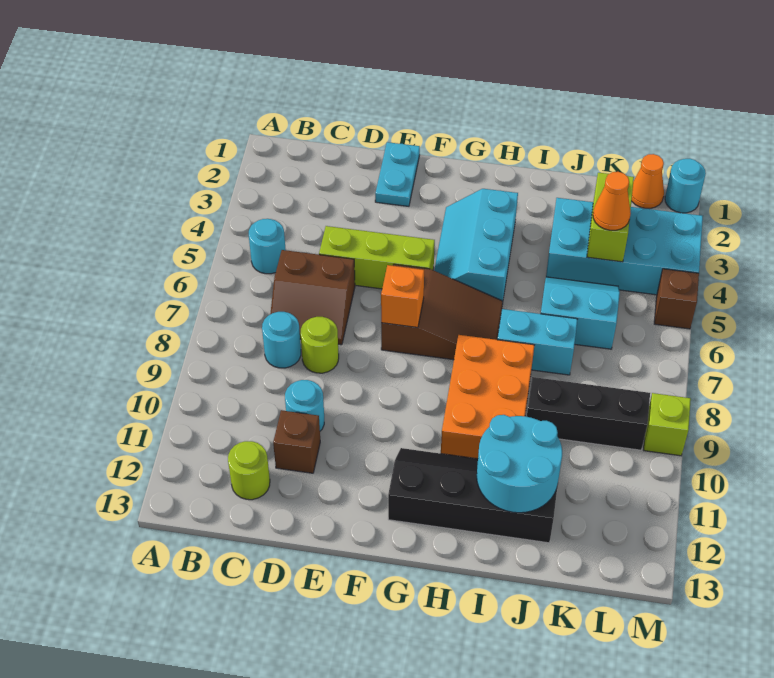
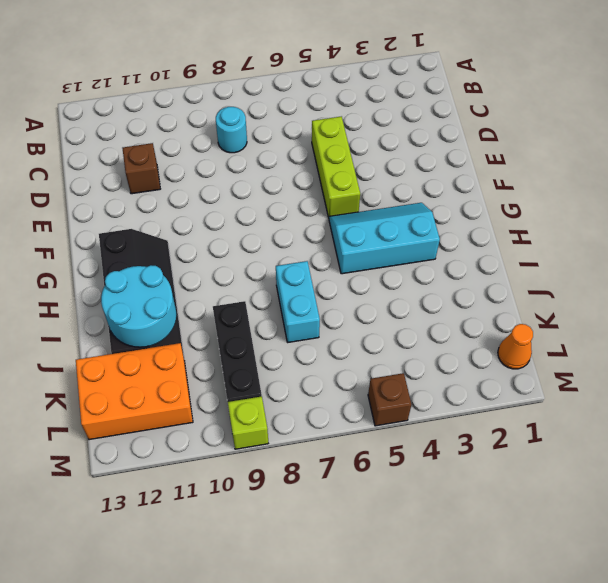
orange brick K11:L13 level 1 -> orange brick H8:I10 level 1
none -> cyan round brick B5 level 1
none -> brown slope C6:D7 level 1 top 6
none -> lime round brick C12 level 1

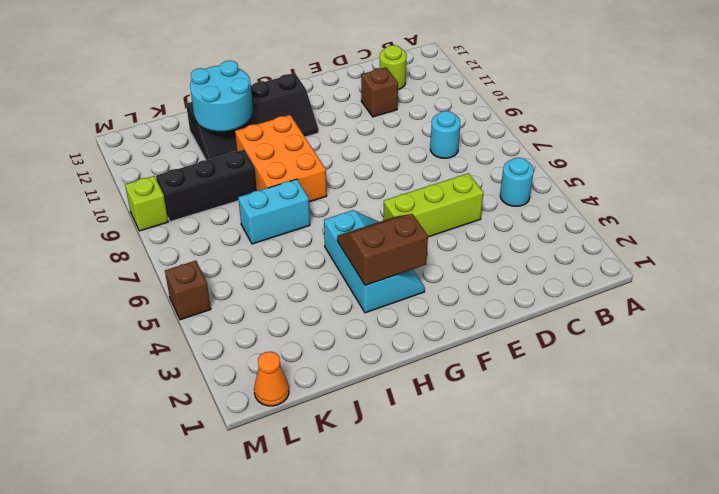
brown slope G3:H4 level 2 top 3 -> brown slope C6:D7 level 1 top 6
none -> lime round brick D8 level 1
none -> cyan round brick D10 level 1
none -> cyan plate E1:E2 level 1

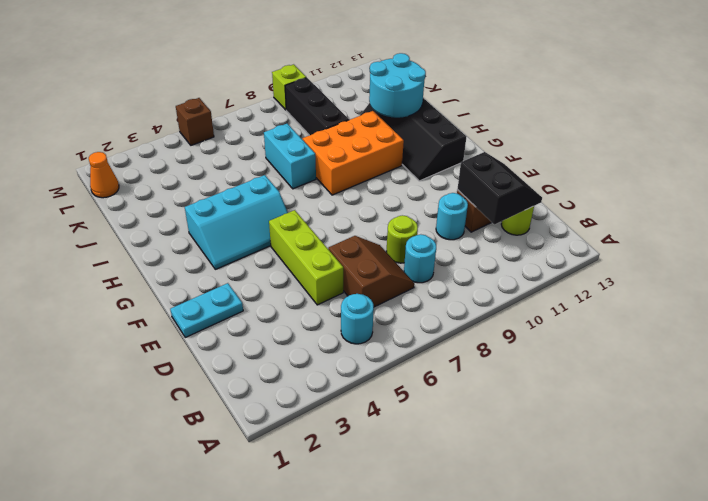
black slope C11:D12 level 2 top 11 -> none
none -> brown slope F6:H7 level 1 top F
none -> cyan brick J3:M4 level 1
none -> cyan slope J5:K6 level 1 top 6

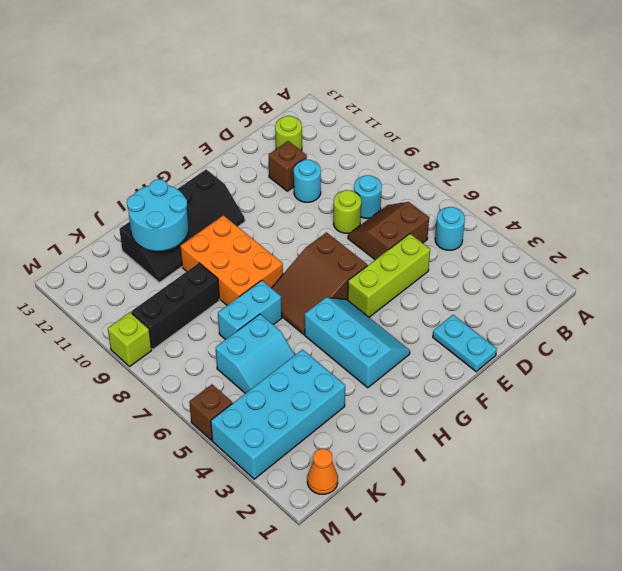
none -> cyan round brick M1 level 1
none -> orange brick F7 level 2
none -> lime brick K3:K4 level 2

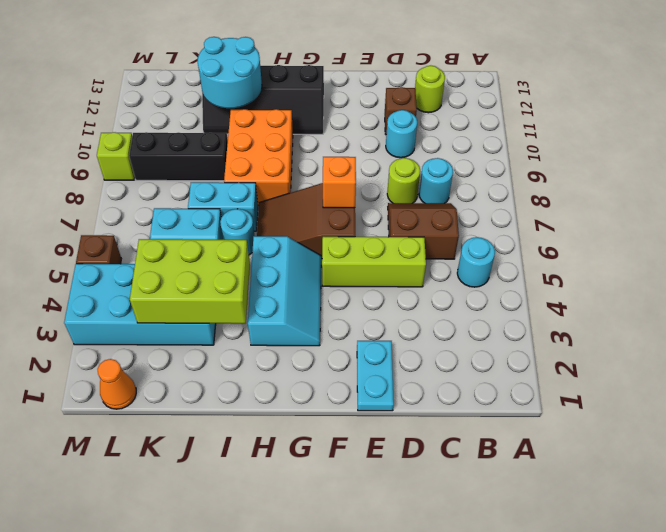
lime brick I3:K4 level 2 -> lime brick K3:K4 level 2
cyan round brick I6 level 1 -> cyan round brick M1 level 1
none -> orange cone K4 level 3

